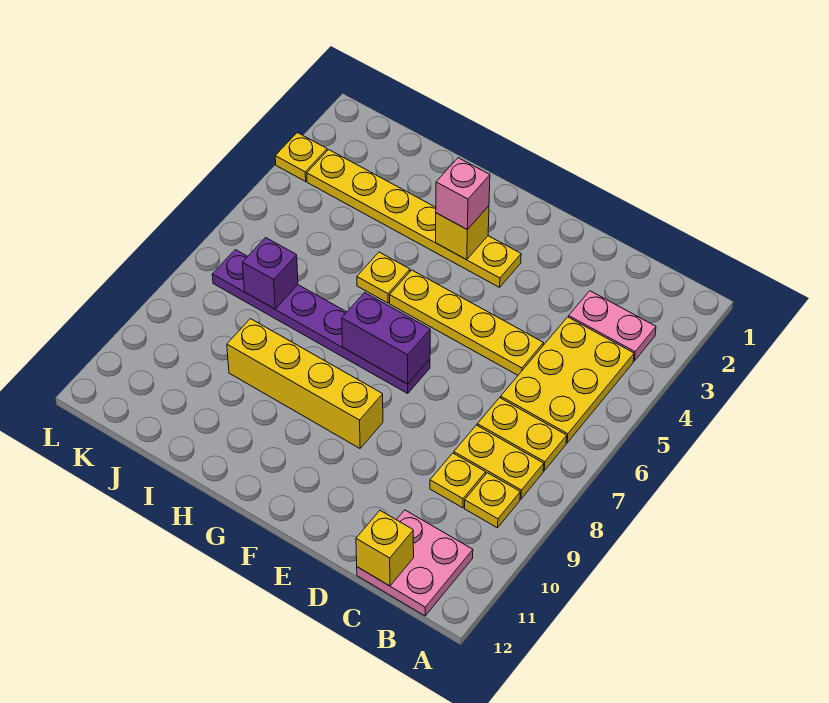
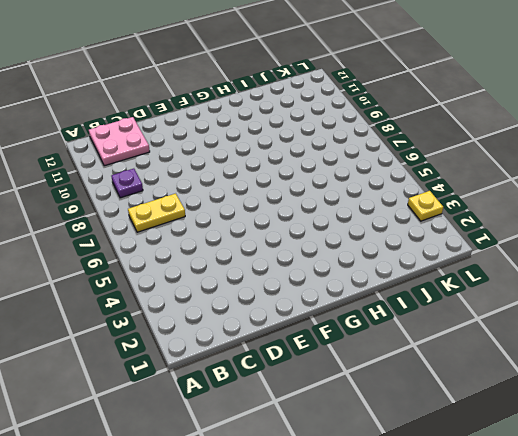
purple plate B9 level 1 -> yellow plate B9 level 1
none -> pink plate B3:C3 level 1
none -> yellow plate B4:C6 level 1
none -> yellow plate B8:C8 level 1

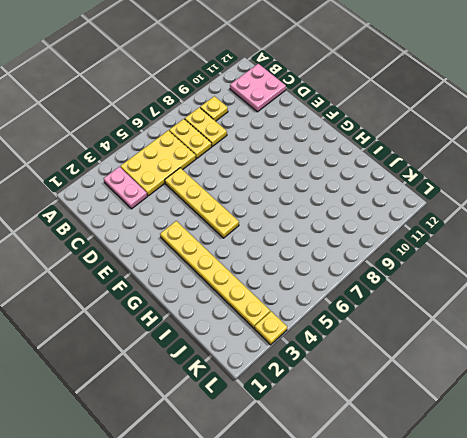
none -> yellow plate C9 level 1
none -> purple plate F7:K7 level 1
none -> yellow brick F9:I9 level 1

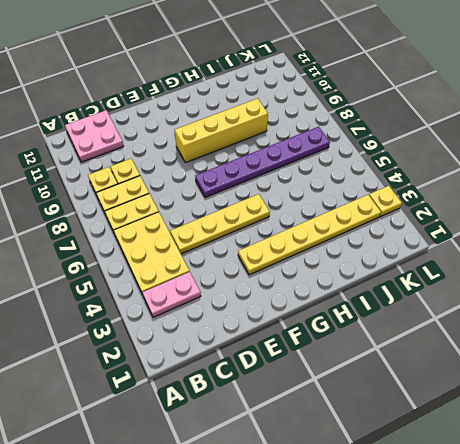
none -> yellow plate H5 level 1
none -> yellow brick C12 level 2
none -> purple brick F7:G7 level 2

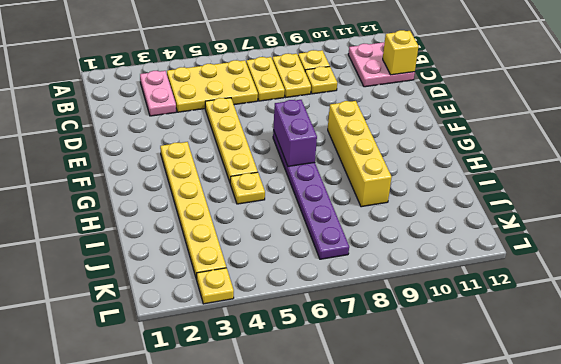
none -> yellow brick G3 level 2
none -> purple brick J7 level 2
none -> pink brick G3 level 3

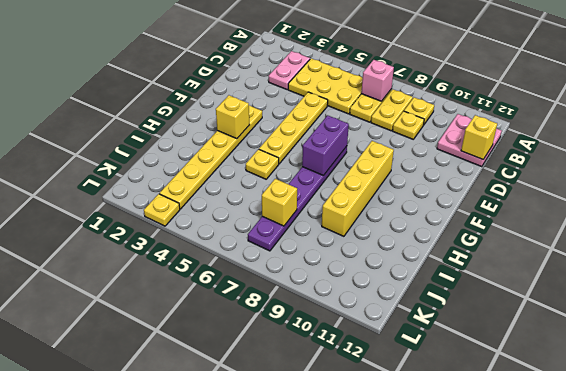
pink brick B7 level 2 -> pink brick G3 level 3
yellow brick J7 level 2 -> purple brick J7 level 2

